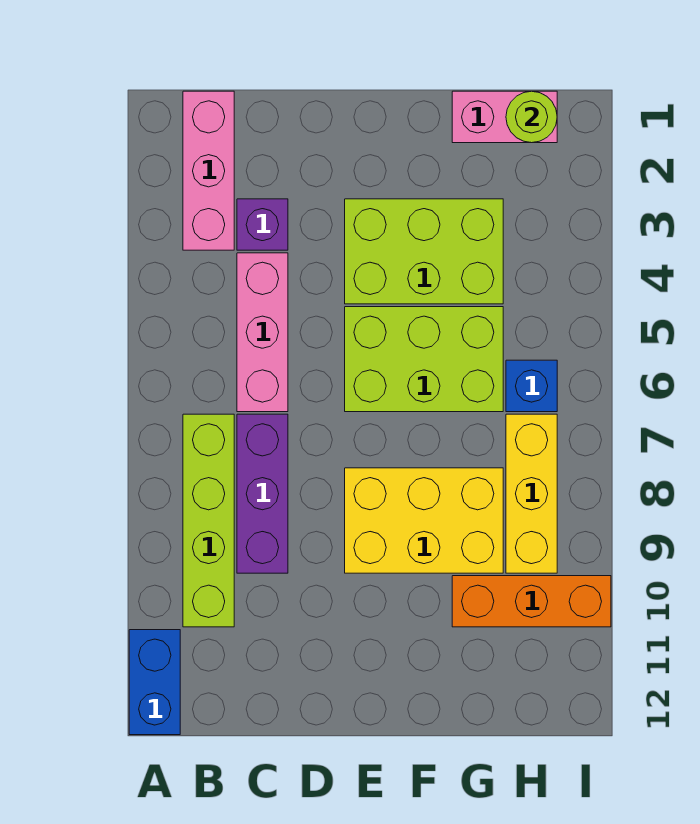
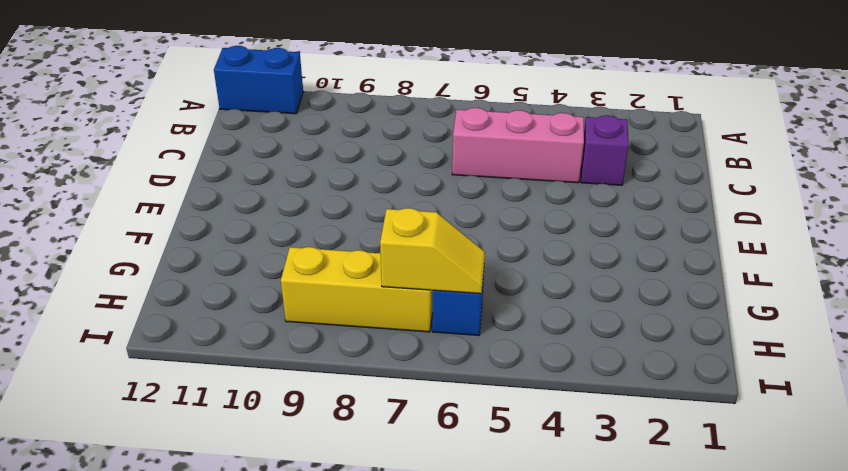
yellow slope H6:H7 level 2 top 7 -> none
none -> pink brick B1:B3 level 1
none -> lime brick B7:B10 level 1
none -> purple brick C7:C9 level 1

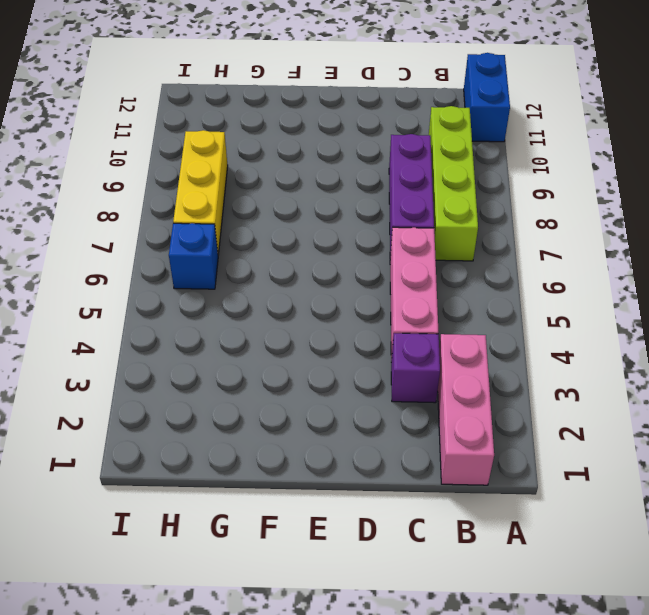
none -> lime brick E3:G4 level 1
none -> lime brick E5:G6 level 1
none -> yellow brick E8:G9 level 1

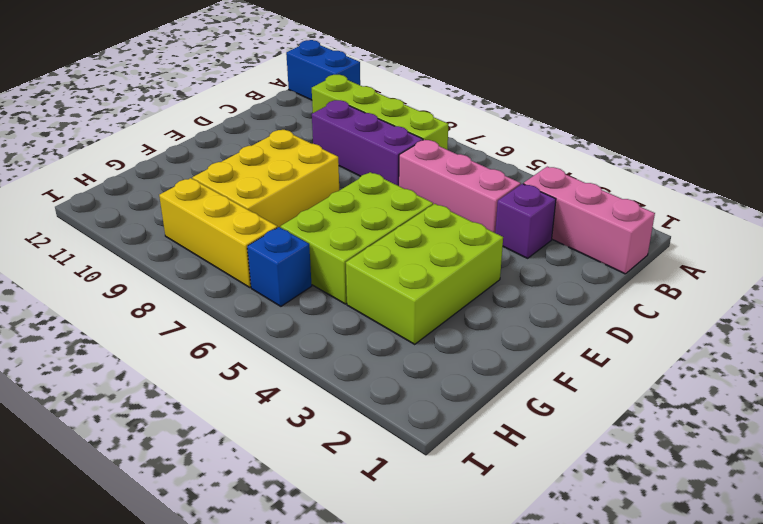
none -> pink brick G1:H1 level 1
none -> orange brick G10:I10 level 1
none -> lime round brick H1 level 2

